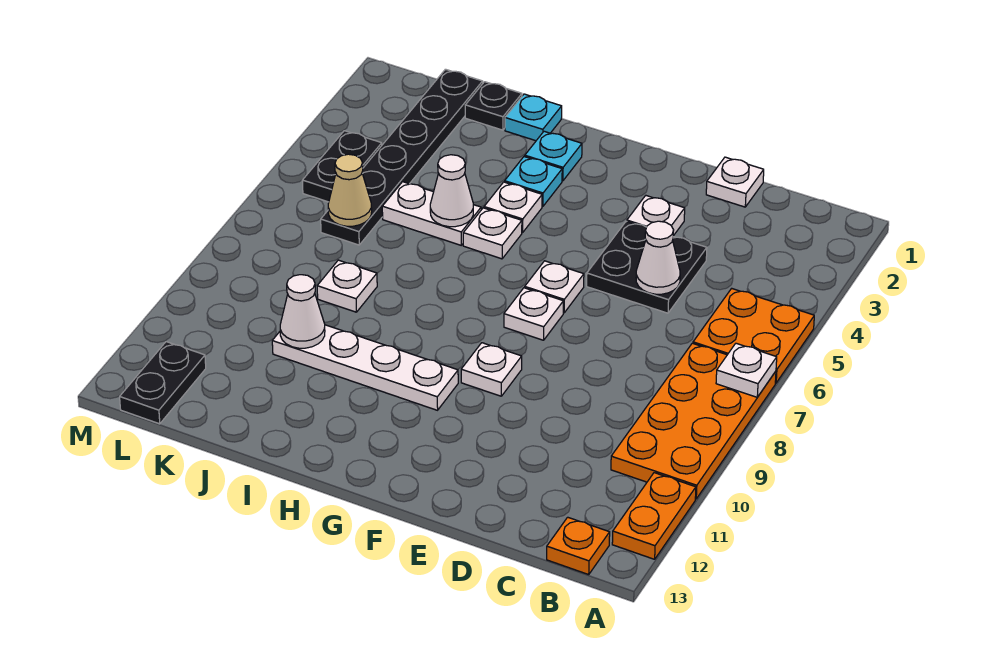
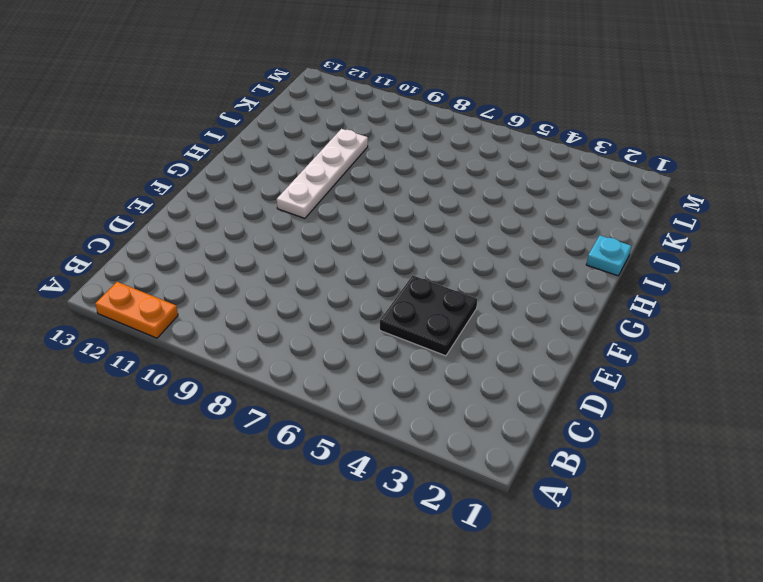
none -> orange plate A5:B6 level 1
none -> orange plate A7:B10 level 1
none -> orange plate B13 level 1

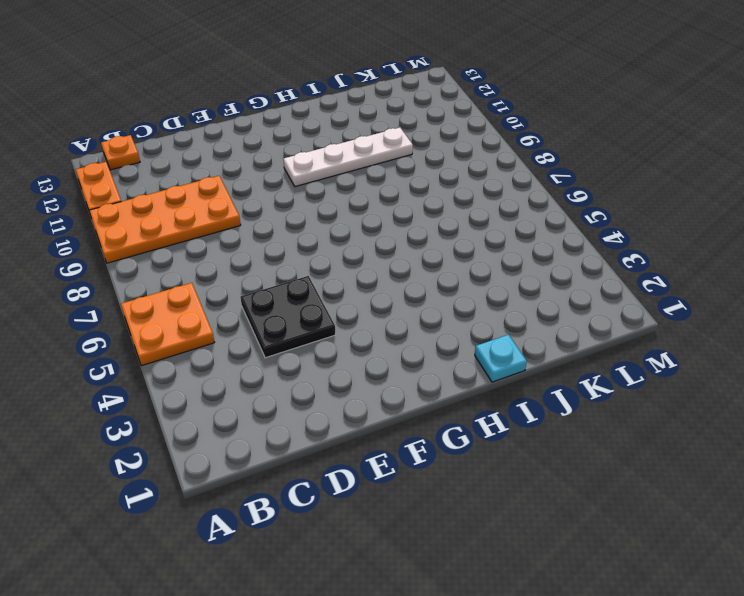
orange plate A9:D10 level 1 -> orange plate A7:B10 level 1
none -> white plate D1 level 1
none -> white plate E3 level 1
none -> white plate F6 level 1

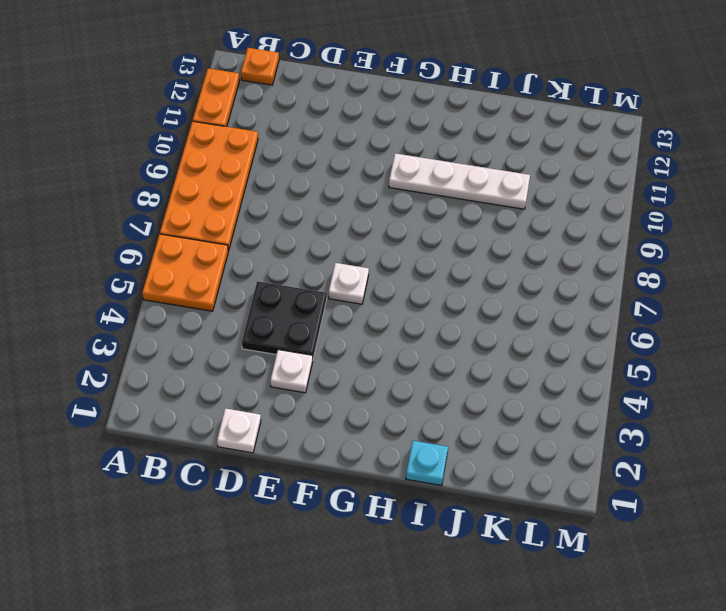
none -> white plate F7 level 1
none -> white plate F9 level 1
none -> cyan plate H2 level 1

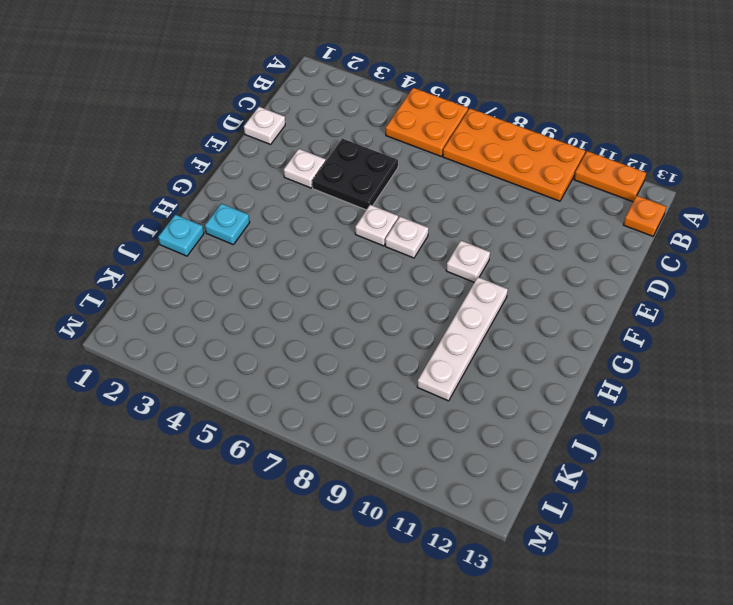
none -> cyan plate H3 level 1
none -> white plate H4 level 1
none -> white plate H5 level 1

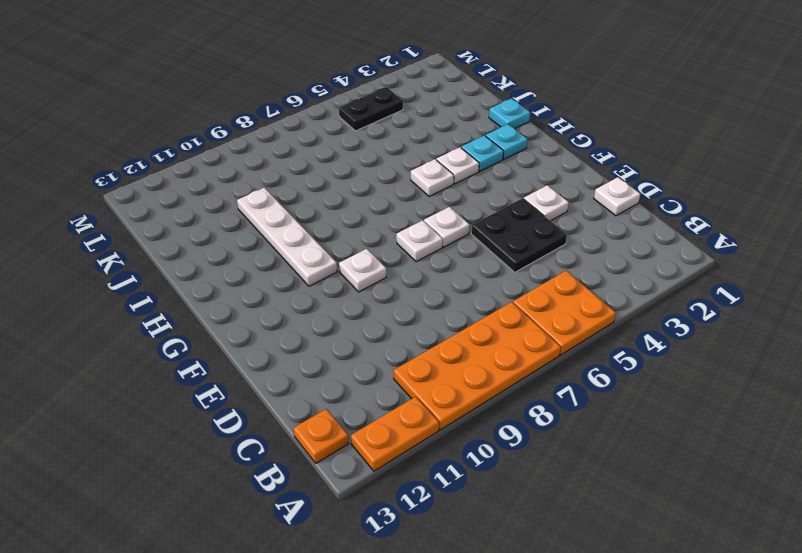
none -> white plate I5:J5 level 1
none -> black plate J1 level 1
none -> white plate J8 level 1

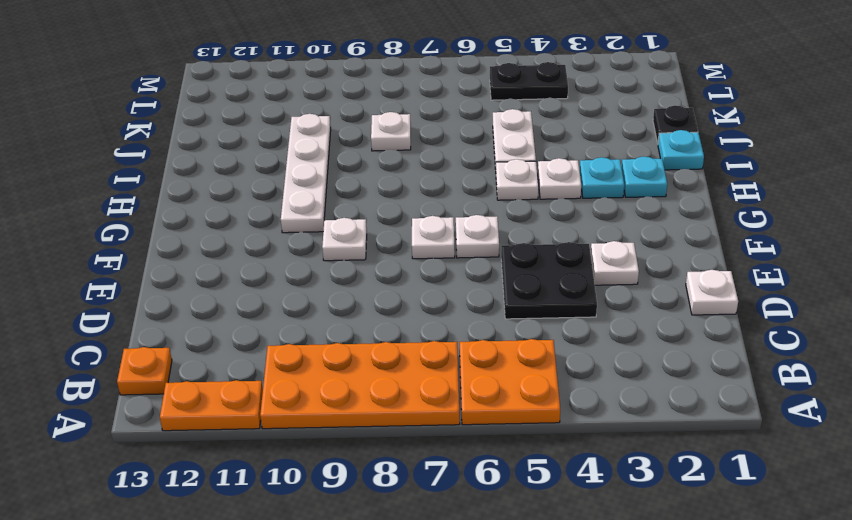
none -> black plate K1:K6 level 1
none -> black plate L12:L13 level 1
none -> white plate A7 level 2

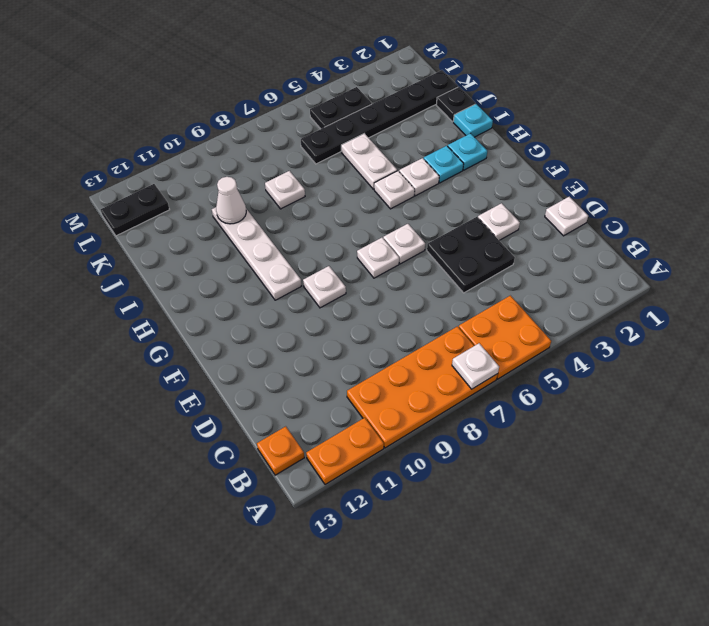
none -> white cone D5 level 2
none -> white cone I5 level 2
none -> tan cone K6 level 2

